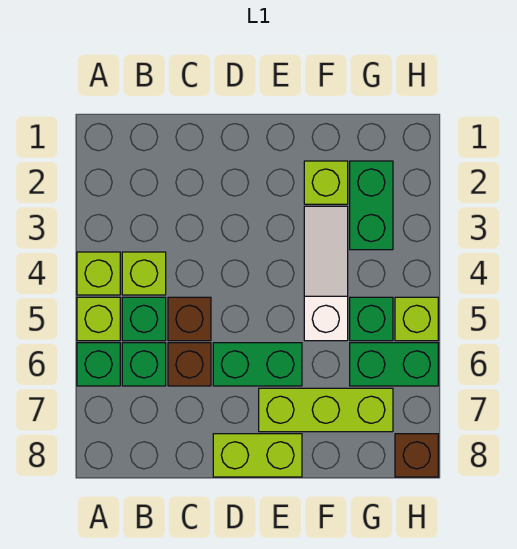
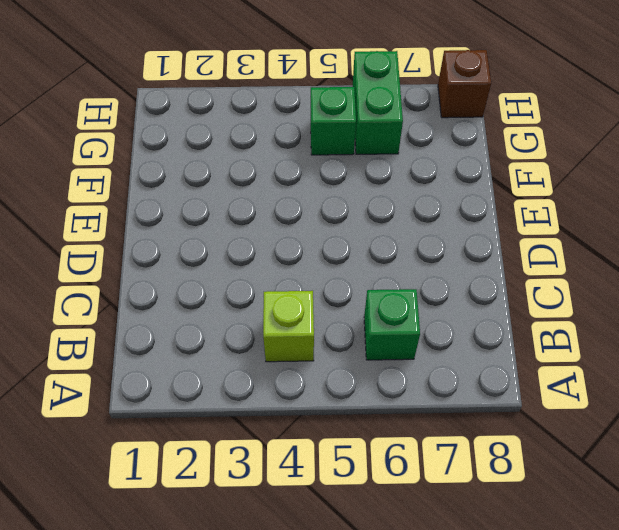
none -> lime brick A4 level 1
none -> lime brick A5 level 1
none -> green brick A6 level 1

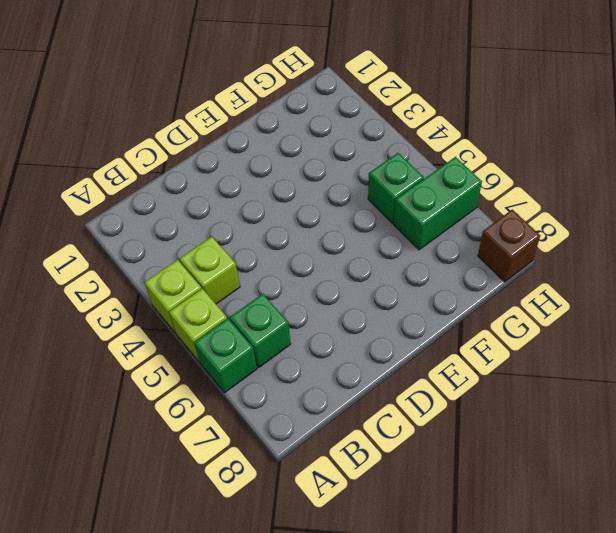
none -> green brick B5 level 1
none -> brown brick C5 level 1
none -> brown brick C6 level 1

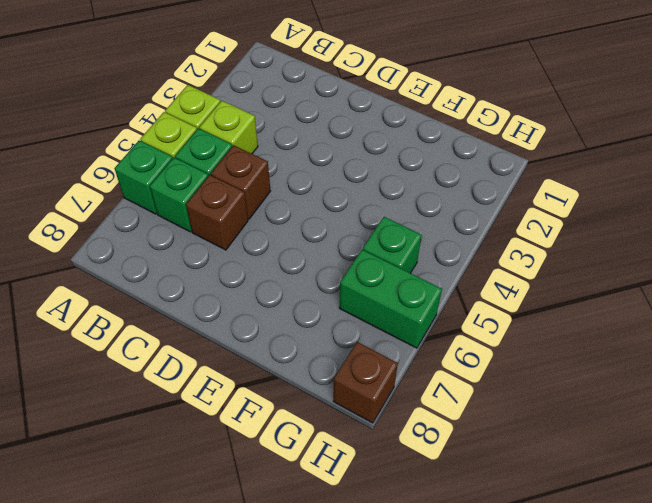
none -> green brick D6:E6 level 1
none -> lime brick D8:E8 level 1
none -> lime brick E7:G7 level 1

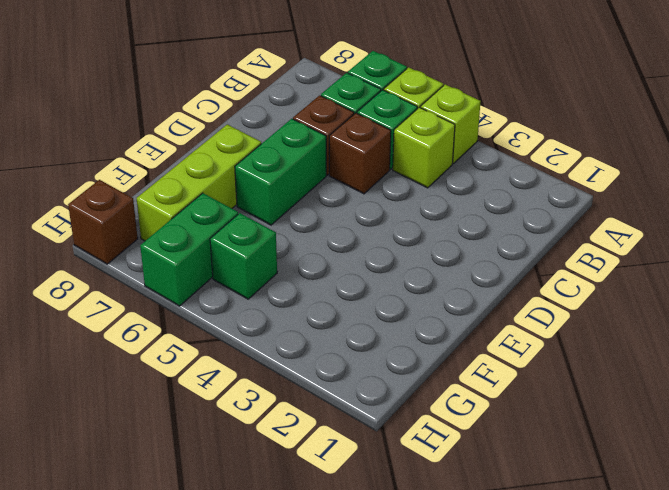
none -> lime brick D8:E8 level 1
none -> lime brick F2 level 1
none -> white slope F3:F5 level 1 top 5

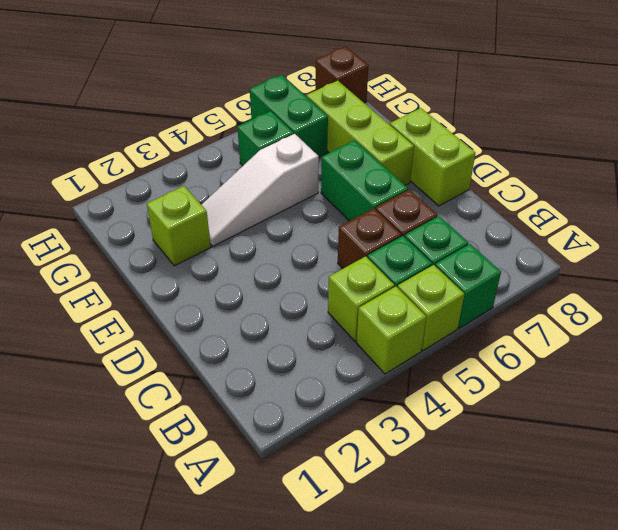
none -> green brick G2:G3 level 1
none -> lime brick H5 level 1

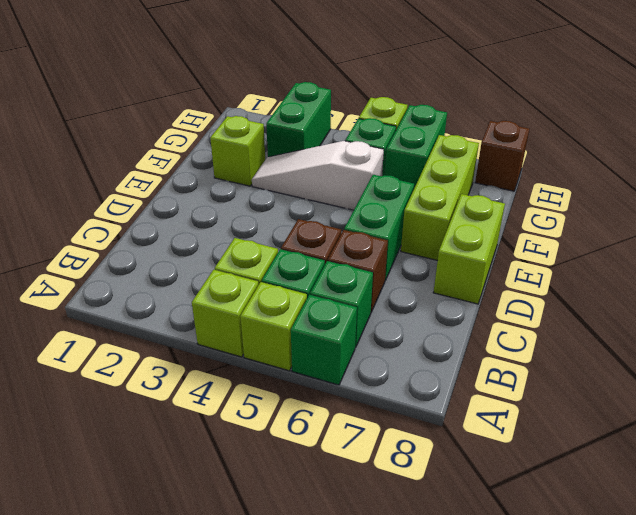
green brick G3:H3 level 1 -> green brick G2:G3 level 1

